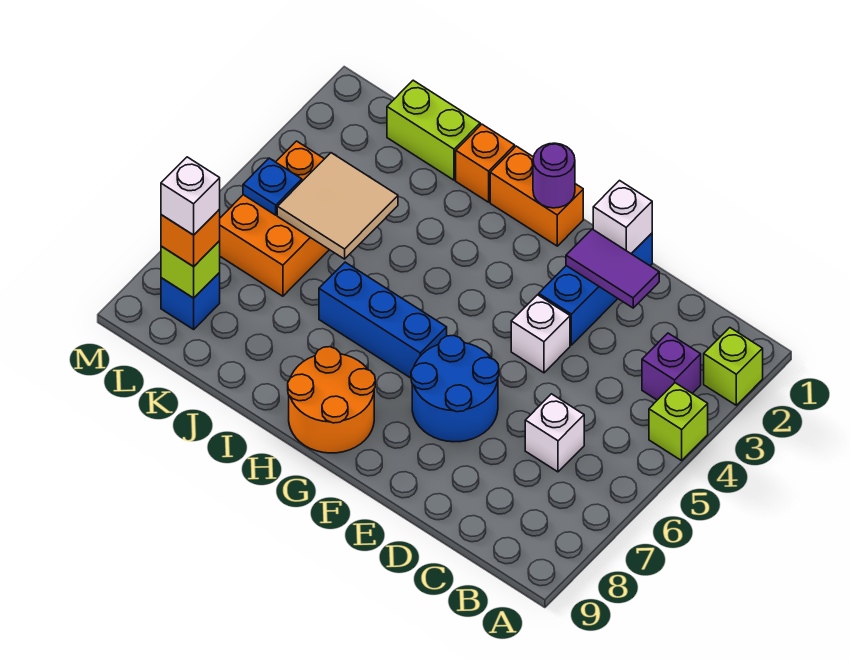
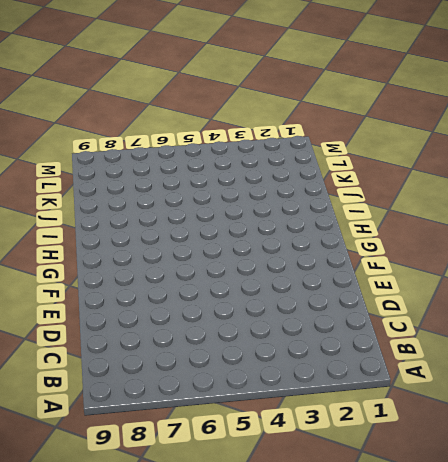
none -> lime brick A2 level 1
none -> lime brick A4 level 1
none -> purple brick B3 level 1

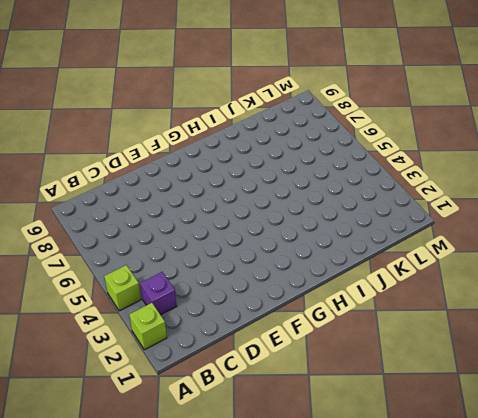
none -> white brick C6 level 1
none -> blue brick E1:E3 level 1
none -> white brick E4 level 1

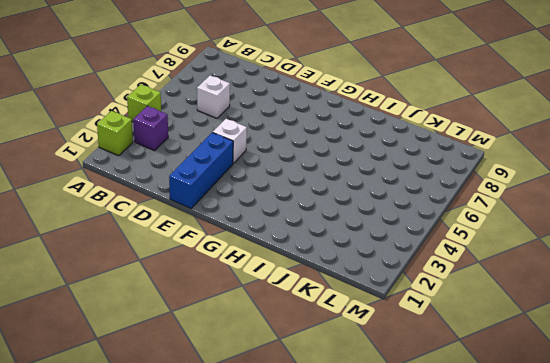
none -> blue round brick E6:F7 level 1
none -> orange brick G1:H1 level 1
none -> blue brick G6:I6 level 1

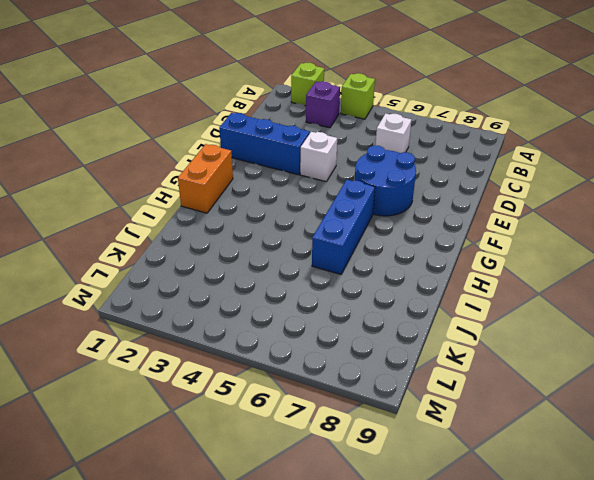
none -> orange round brick G8:H9 level 1
none -> orange brick I1 level 1
none -> lime brick J1:K1 level 1

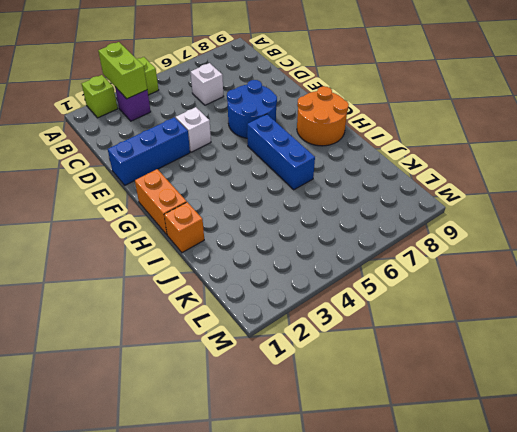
lime brick A3:B3 level 2 -> lime brick J1:K1 level 1
none -> orange brick K4:L6 level 1
none -> blue brick L8 level 1
none -> purple tile D2:E2 level 2

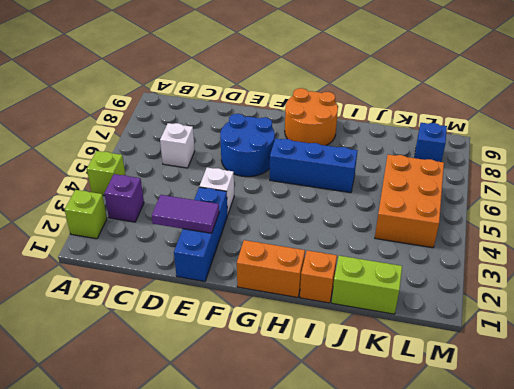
none -> white brick E1 level 2
none -> purple round brick G1 level 2
none -> tan tile J4:K5 level 2

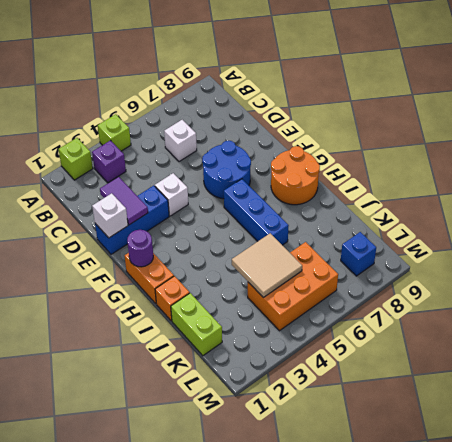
none -> blue plate L5 level 2
none -> lime brick L8 level 2
none -> orange brick L8 level 3

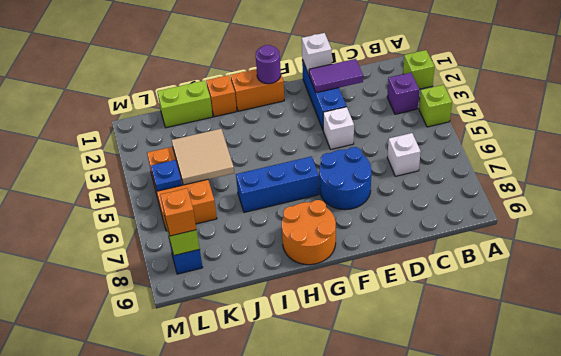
none -> white brick L8 level 4

